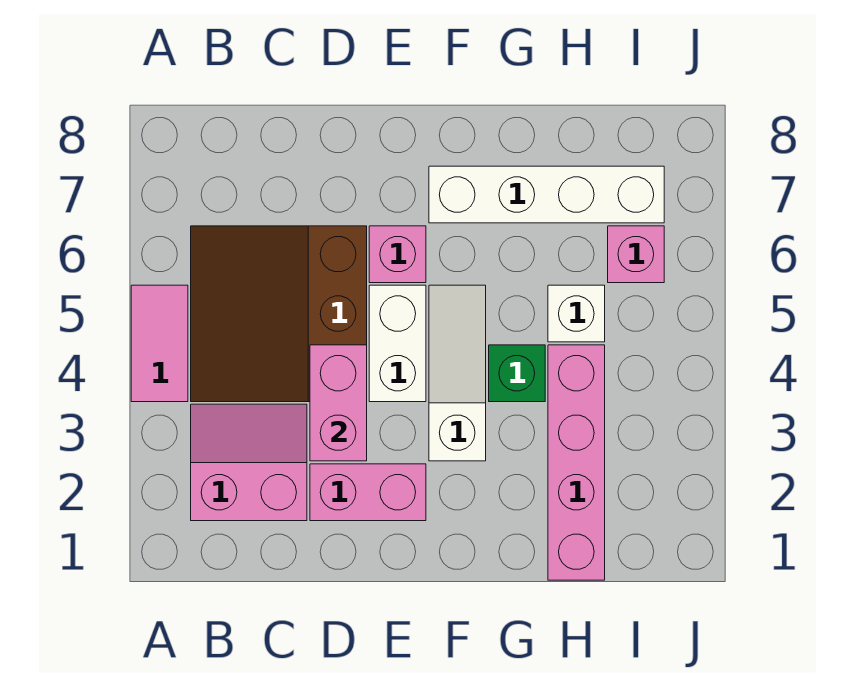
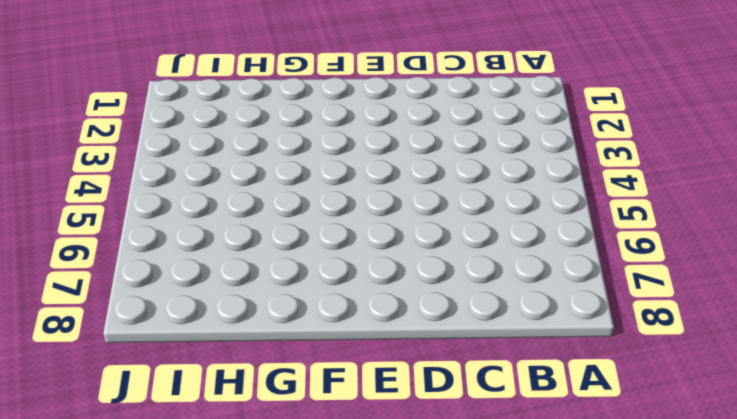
none -> pink tile A4:A5 level 1
none -> pink slope B2:C3 level 1 top 2
none -> brown slope B4:D6 level 1 top D

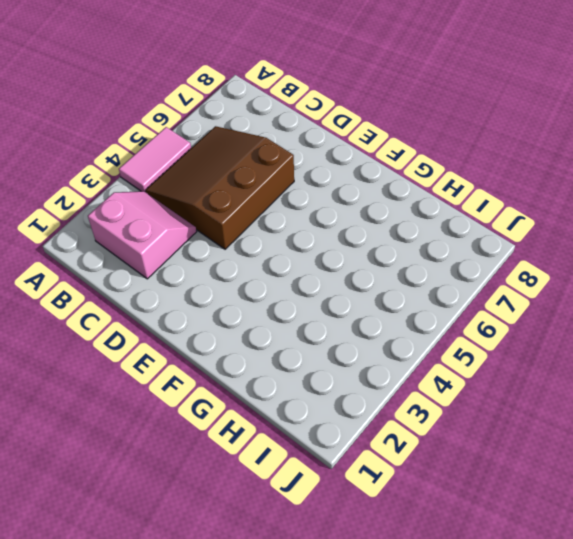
none -> pink brick D2:E2 level 1
none -> white brick E4:E5 level 1
none -> pink brick E6 level 1

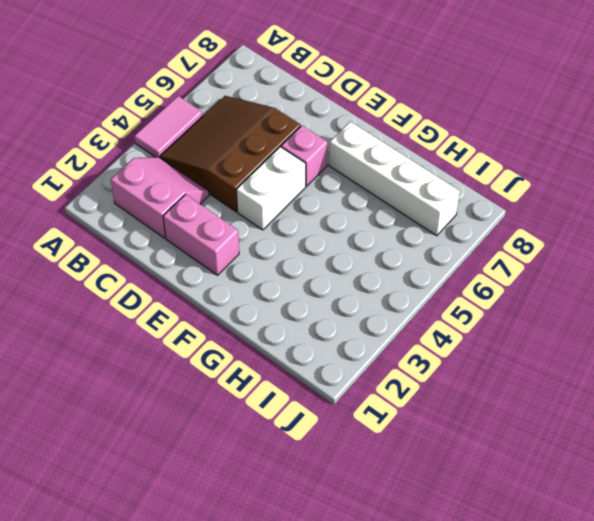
none -> white slope F3:F5 level 1 top 3
none -> green brick G4 level 1
none -> pink brick H1:H4 level 1

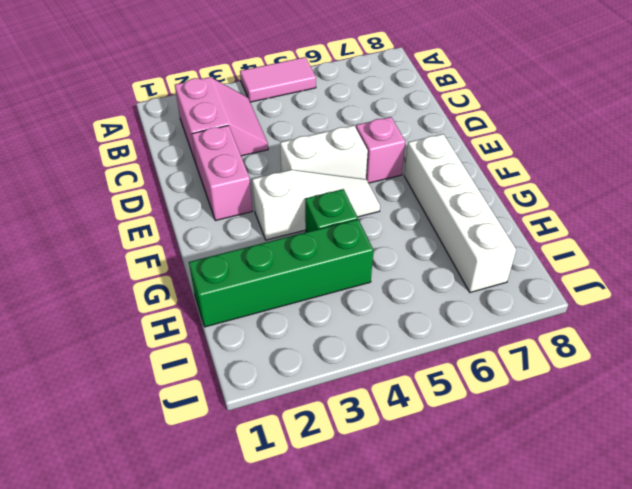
green brick H1:H4 level 1 -> pink brick H1:H4 level 1
none -> brown slope B4:D6 level 1 top D
none -> white brick H5 level 1
none -> pink brick I6 level 1

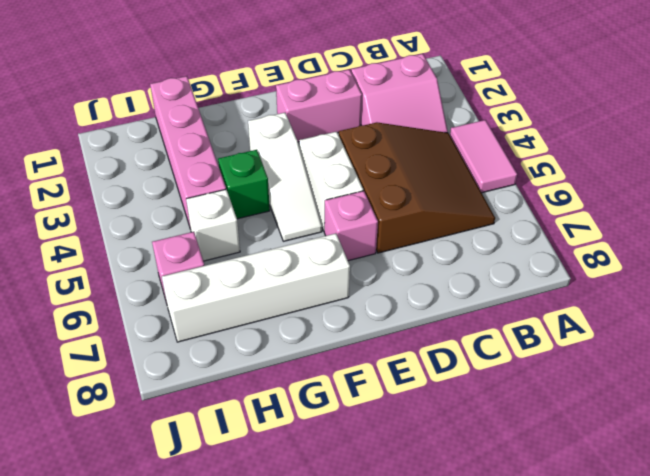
none -> pink brick D3:D4 level 2

